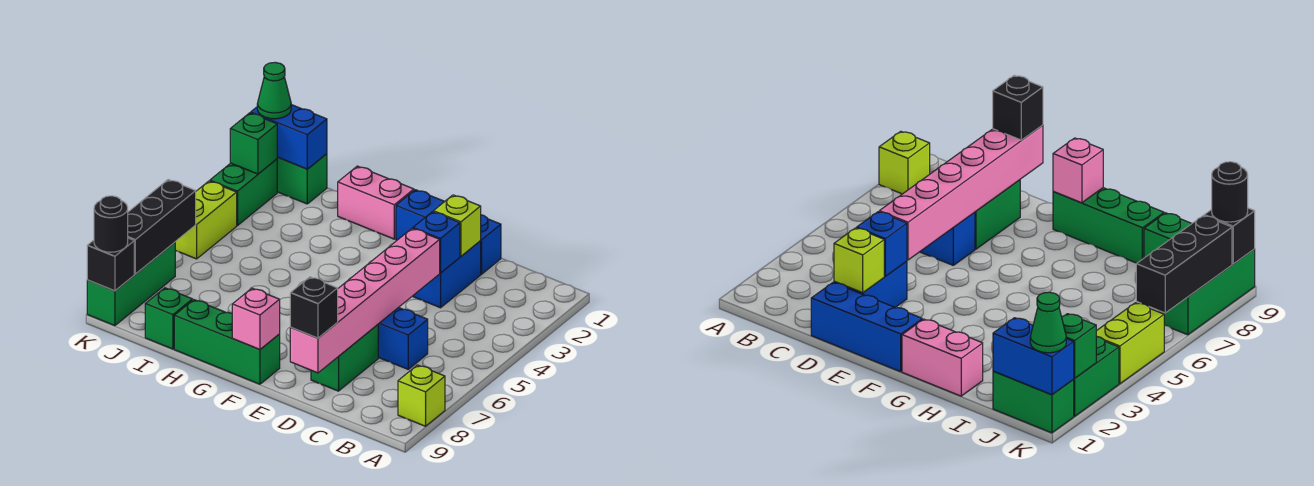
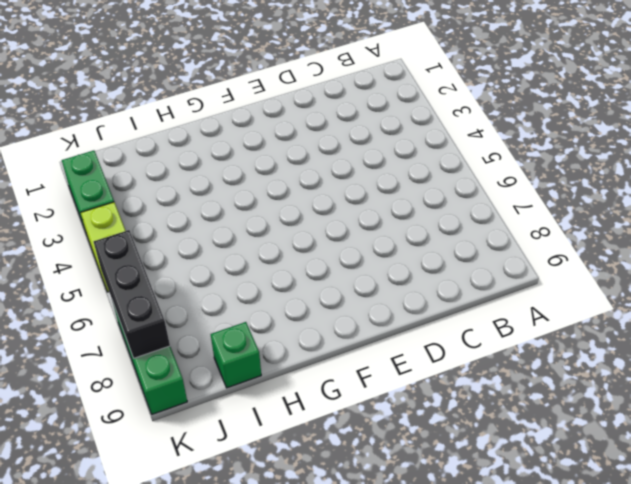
none -> lime brick A8 level 1
none -> blue brick C6:D6 level 1
none -> blue brick D1:F1 level 1

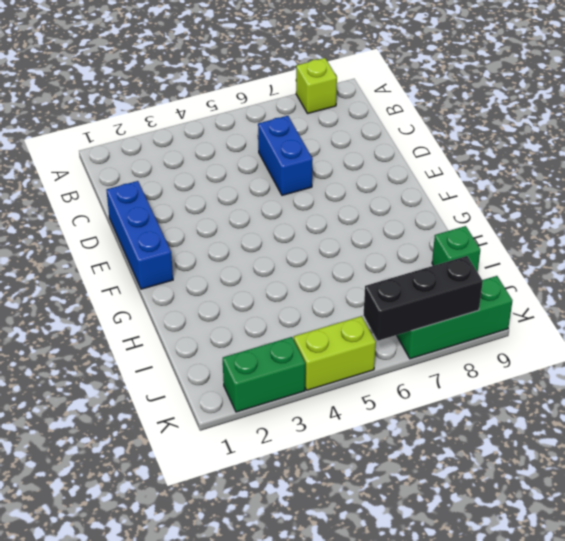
none -> blue brick D2:D3 level 1
none -> green brick D7:D8 level 1
none -> green brick F9:H9 level 1

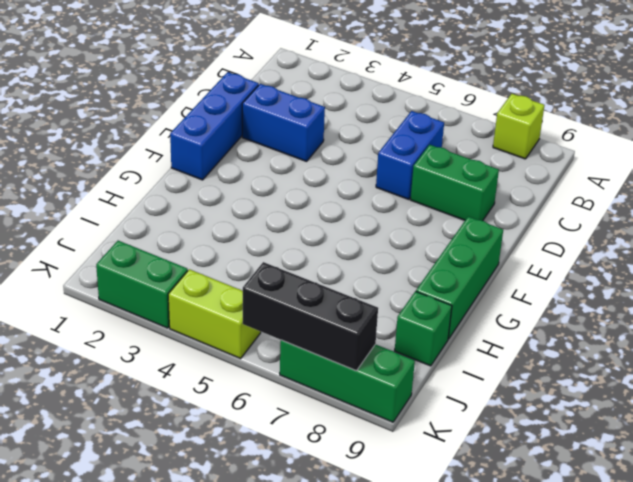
none -> pink brick G1:H1 level 1
none -> green brick J1:K1 level 1
none -> lime brick D2 level 2

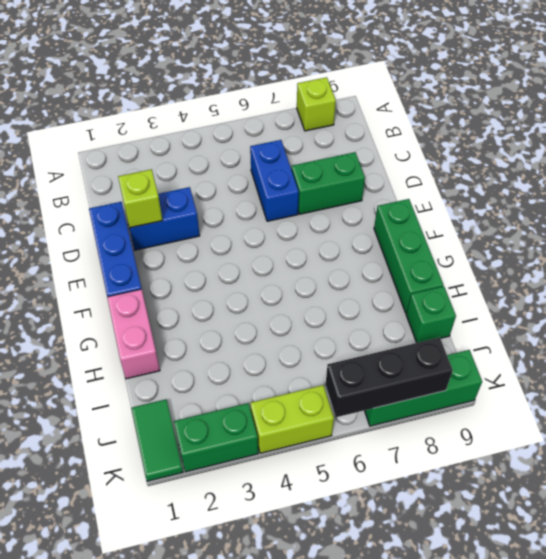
green tile J1:K1 level 1 -> green brick J1:K1 level 1
none -> blue brick D3 level 2
none -> pink brick D4:D9 level 2
none -> pink brick F9 level 2

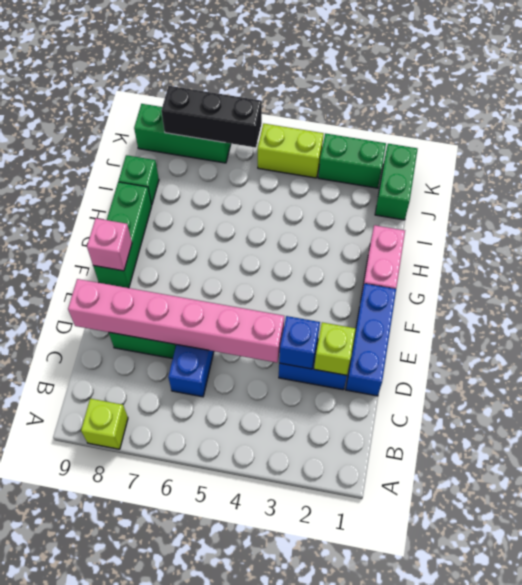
none -> blue brick J1:K1 level 2
none -> green brick K2 level 2
none -> black brick K9 level 2

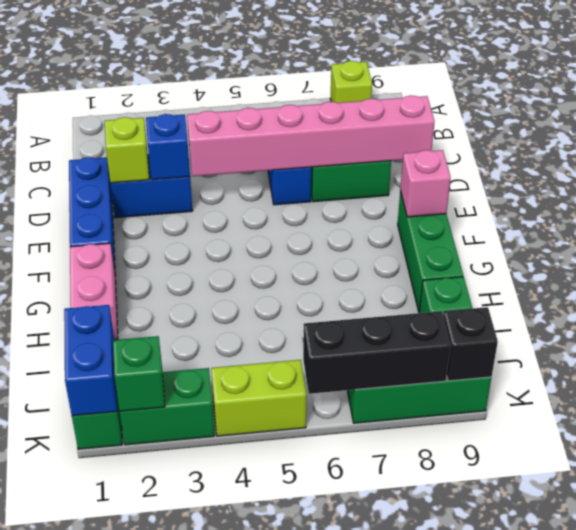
none -> black brick D9 level 3
none -> green cone K1 level 3
none -> black round brick K9 level 3

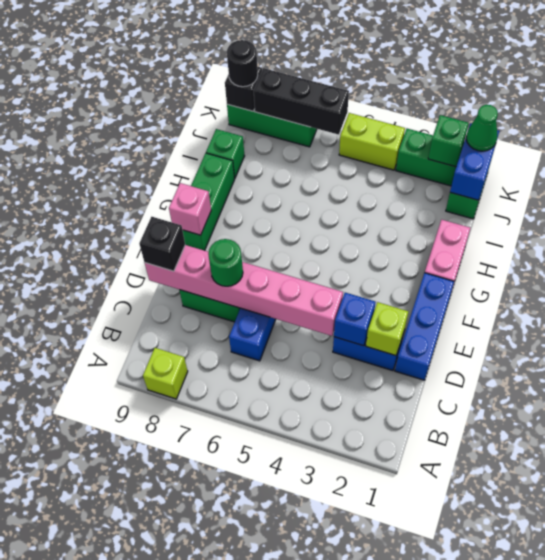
green round brick D7 level 3 -> none

